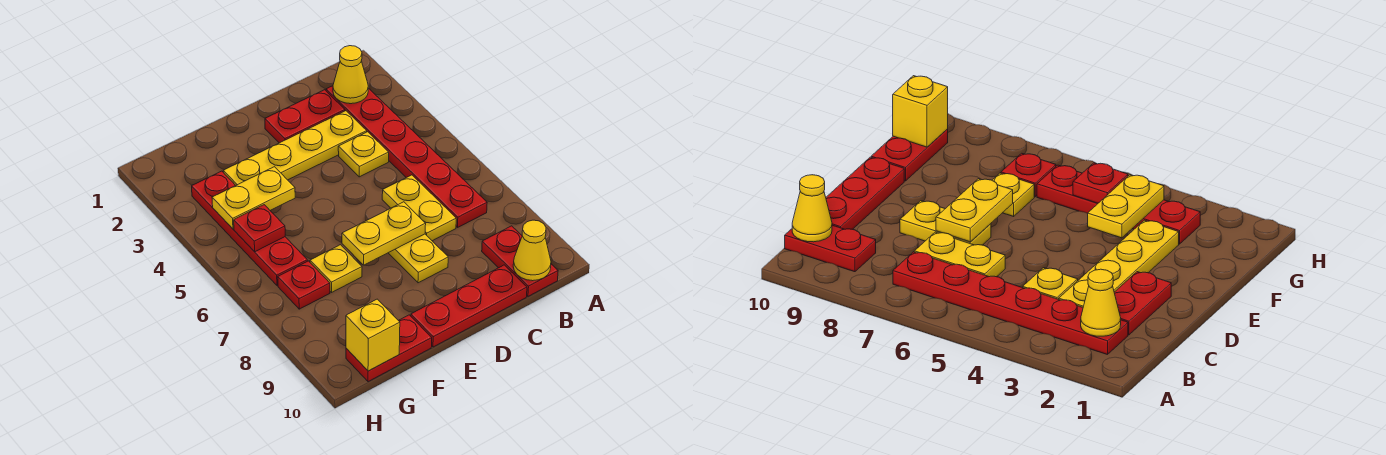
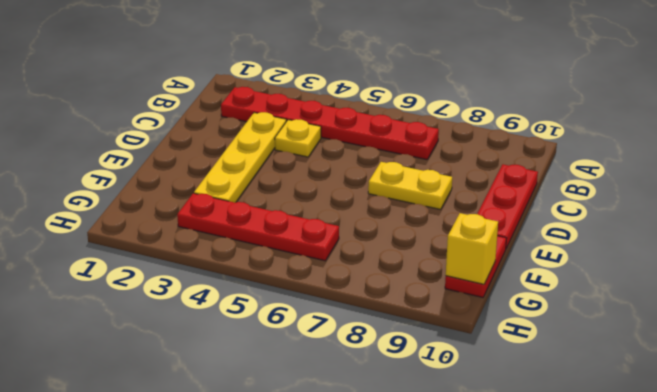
none -> red plate B9:B10 level 1
none -> red plate C2:D2 level 1
none -> yellow plate C6:C7 level 1

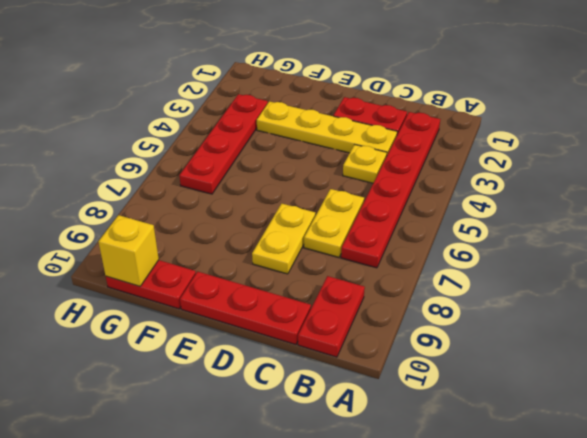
none -> yellow plate F7 level 1
none -> red plate G7 level 1
none -> yellow cone B2 level 2

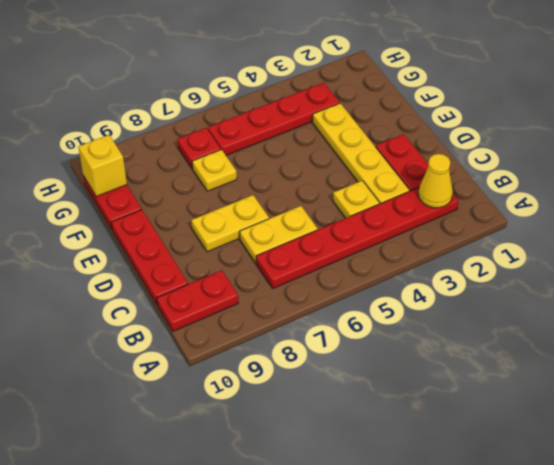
none -> yellow cone B10 level 2
none -> yellow plate D7:E7 level 2
none -> yellow plate F4:G4 level 2

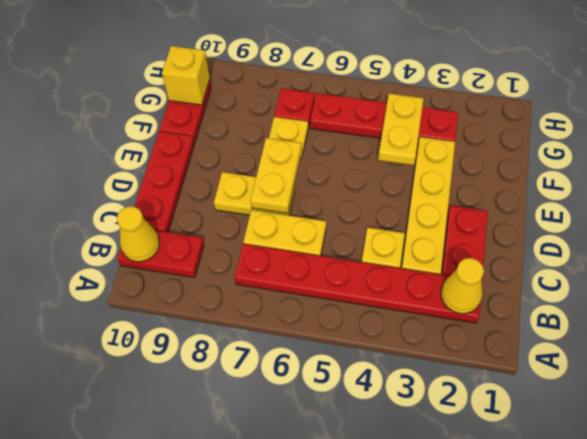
none -> red plate G5 level 2

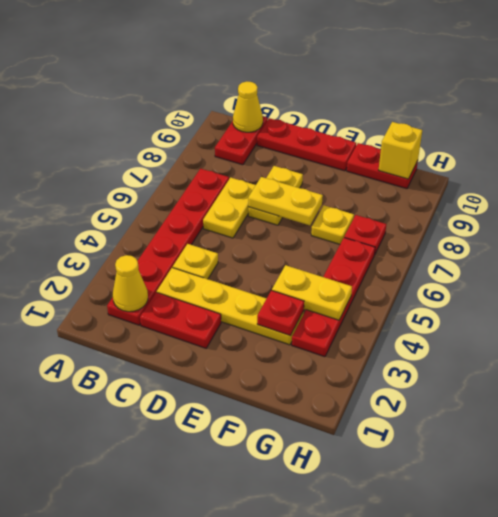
red plate F3 level 2 -> red plate G5 level 2

